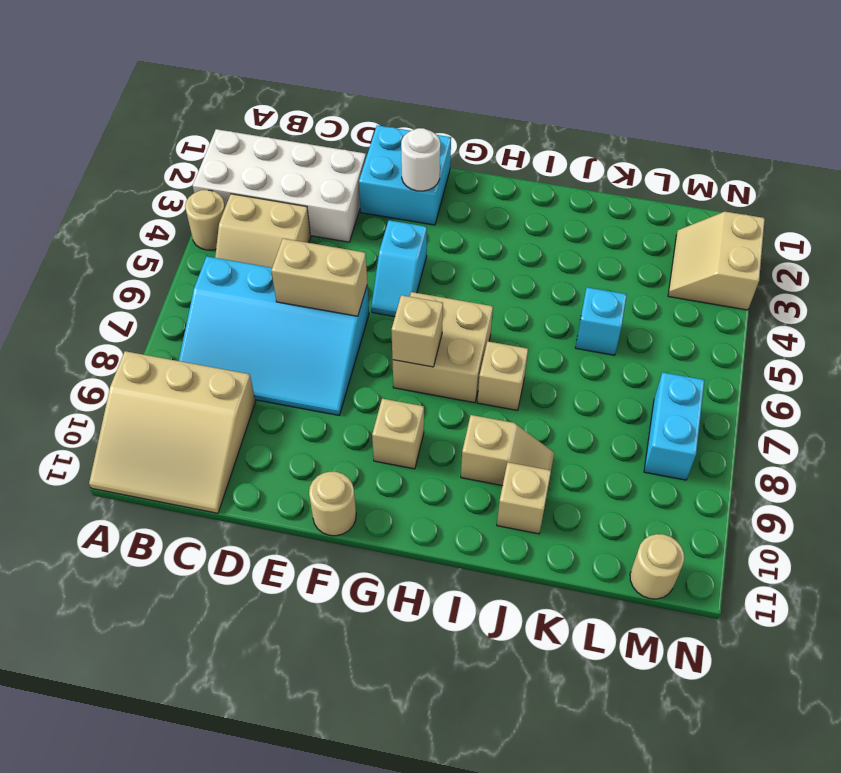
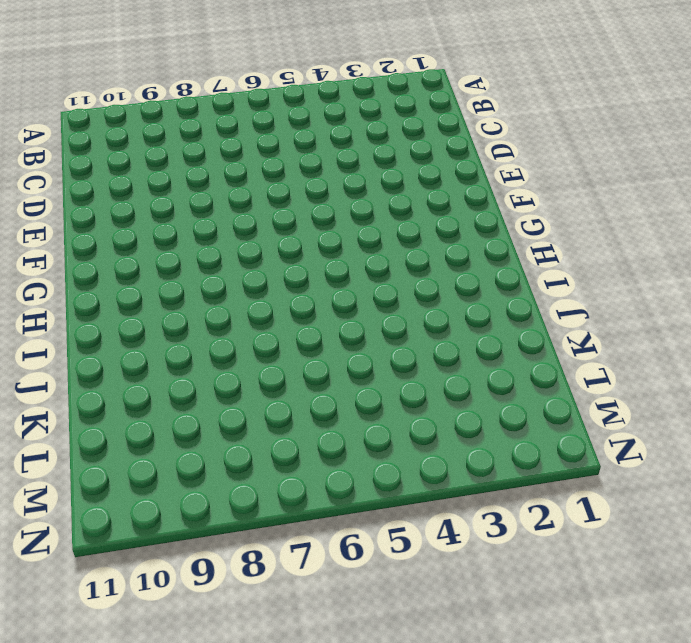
none -> white brick A2:D3 level 1
none -> tan round brick A4 level 1
none -> tan slope A9:C11 level 1 top 9

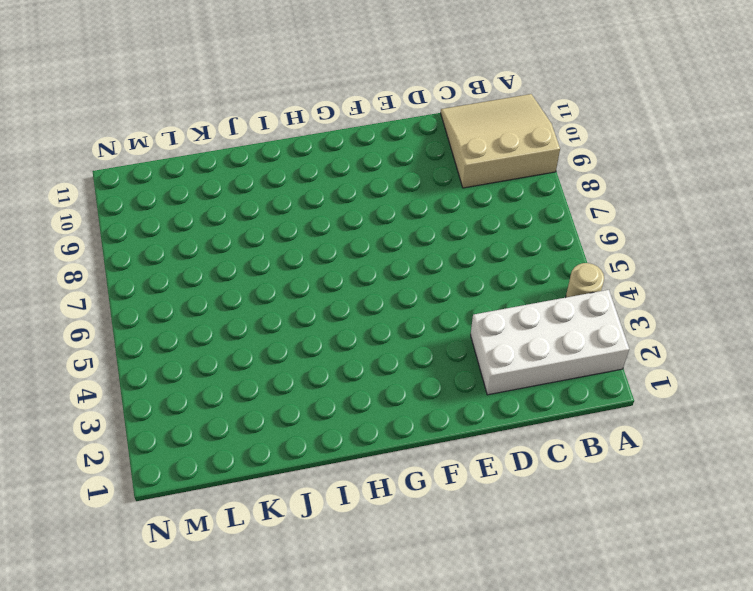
none -> tan slope B4:C5 level 1 top 4
none -> cyan slope B6:E8 level 1 top 6
none -> cyan brick E1:F2 level 1

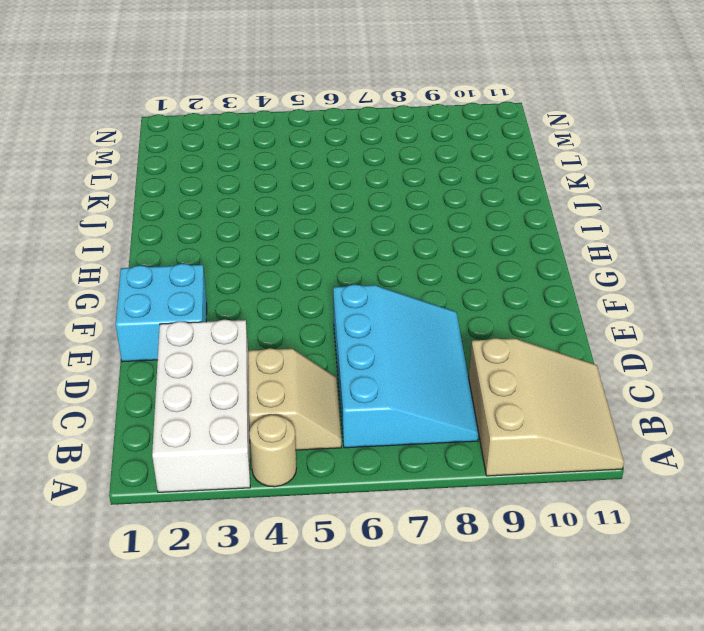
none -> cyan slope F4:F5 level 1 top 4
none -> tan round brick F11 level 1
none -> tan brick G6:H7 level 1

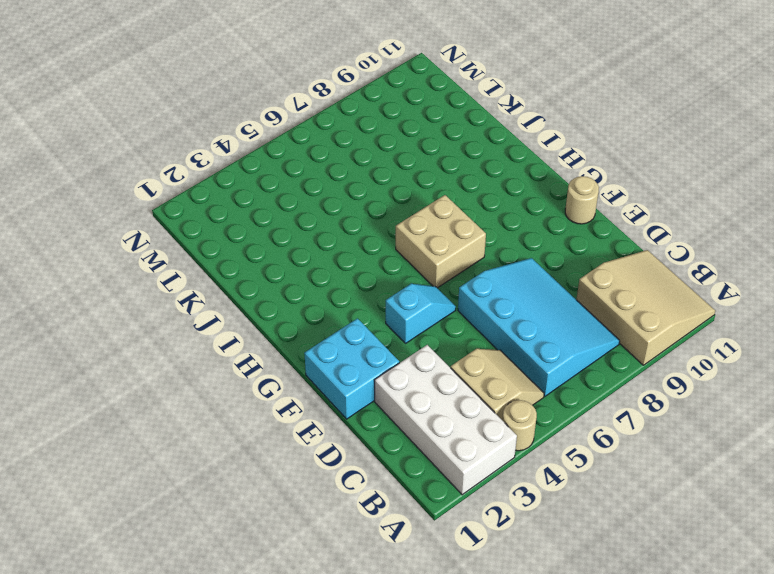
none -> tan brick G9 level 1
none -> tan brick I7 level 1
none -> tan slope I9:J9 level 1 top I

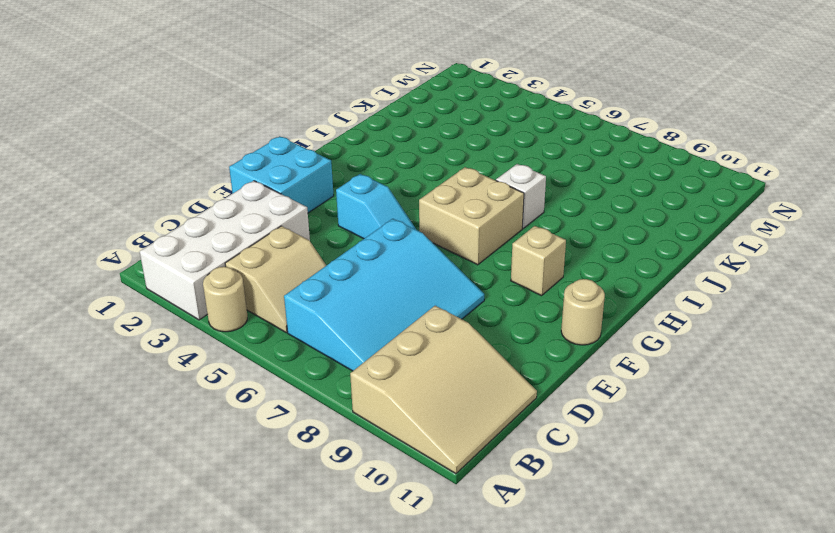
white brick I7 level 1 -> tan brick I7 level 1
none -> tan slope I9:J9 level 1 top I
none -> tan brick J10 level 1
none -> cyan brick K5 level 1

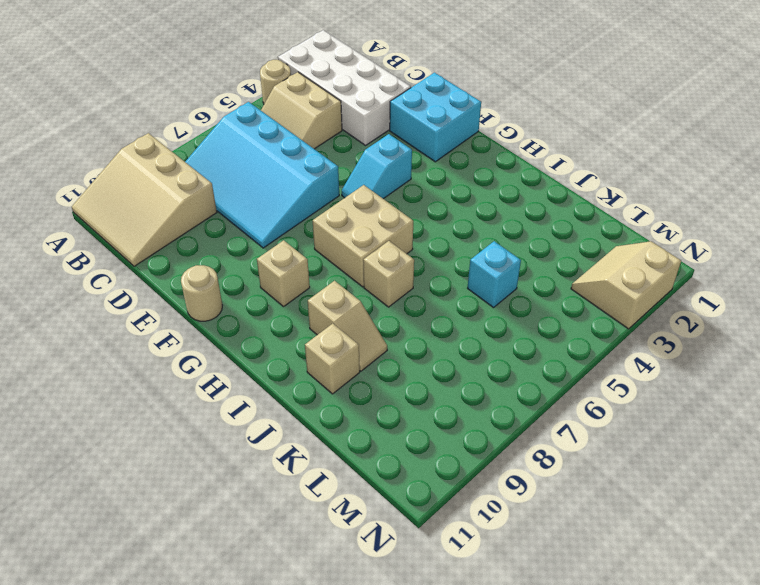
none -> cyan brick M7:M8 level 1
none -> tan round brick M11 level 1
none -> tan brick D6:E6 level 2

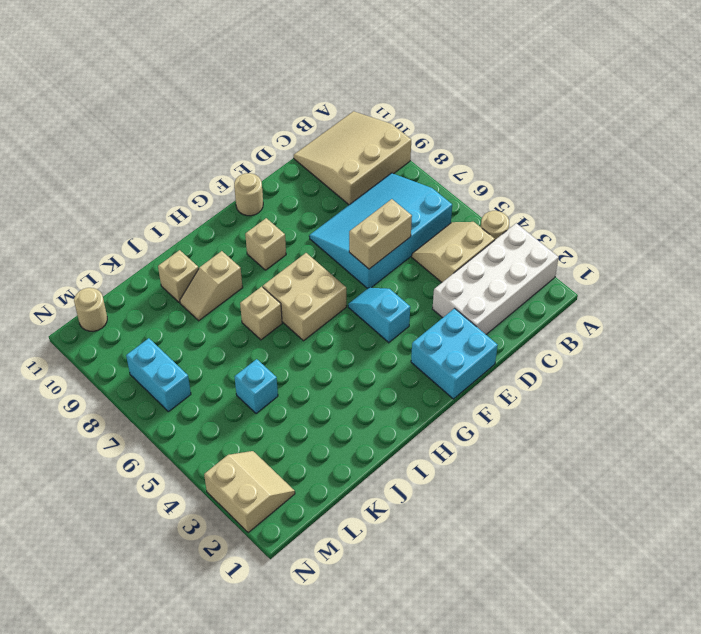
none -> white round brick F2 level 2
none -> tan brick G7 level 2

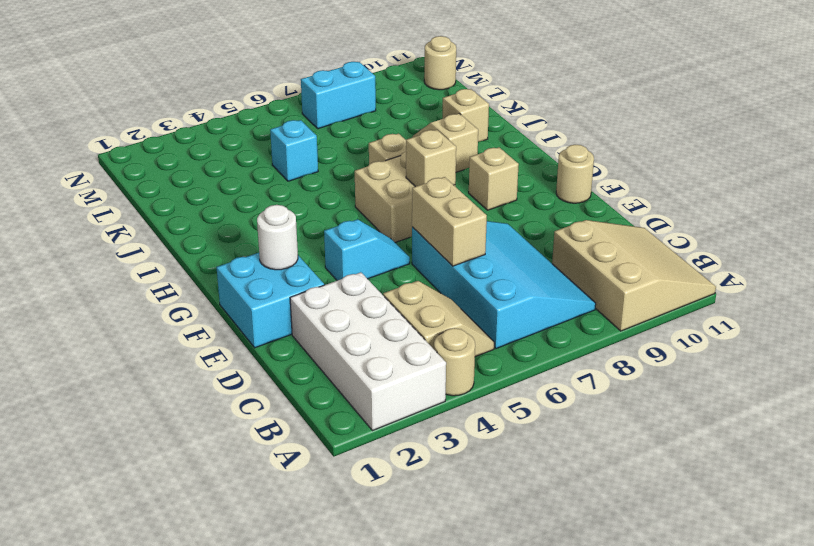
none -> tan slope M2:N3 level 1 top N

